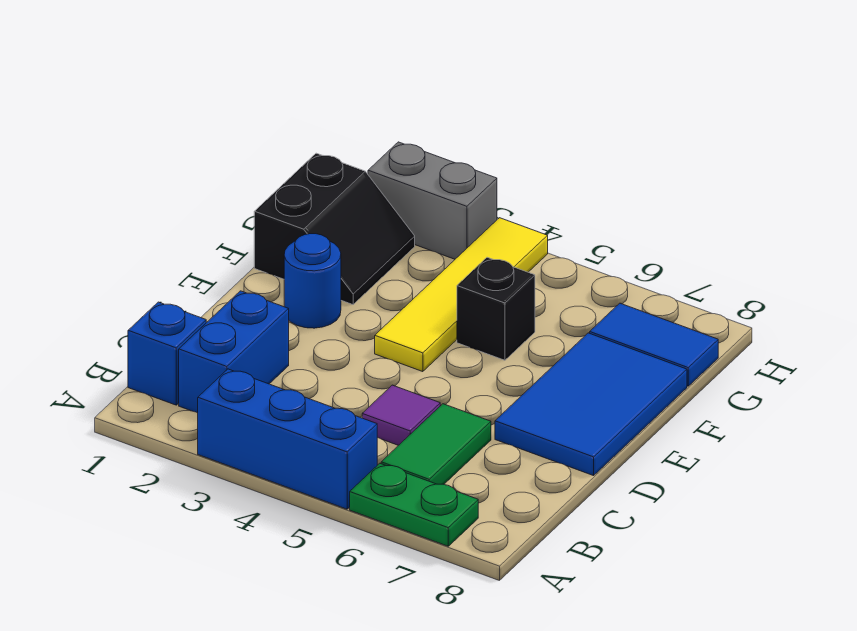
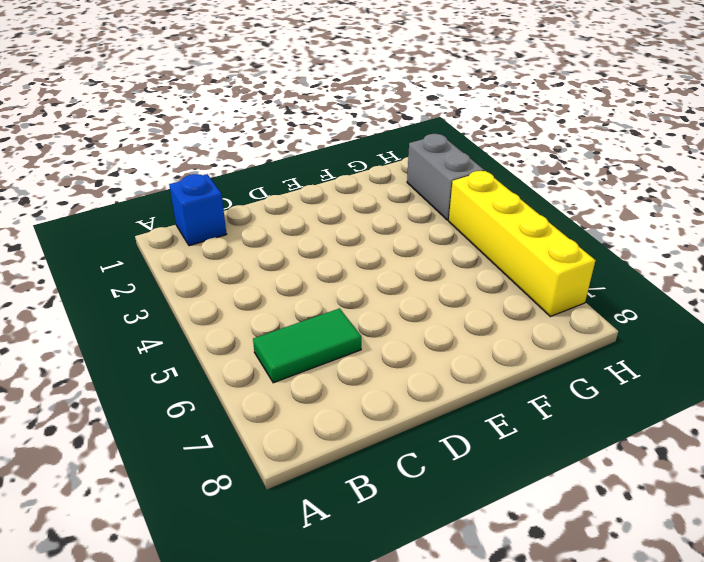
yellow brick H4:H7 level 1 -> yellow tile E4:H4 level 1
none -> blue brick A3:A5 level 1
none -> green plate A6:A7 level 1
none -> blue brick B2:C2 level 1

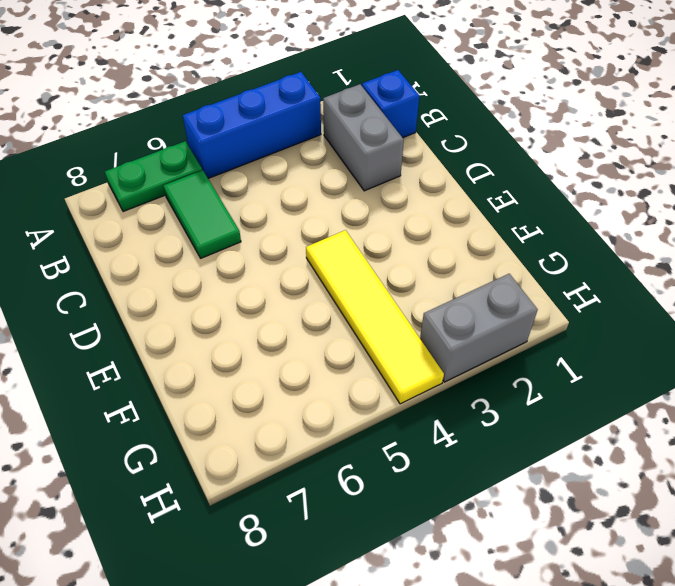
grey brick B2:C2 level 1 -> blue brick B2:C2 level 1
none -> purple tile C5 level 1
none -> blue tile D7:F8 level 1
none -> blue round brick E2 level 1

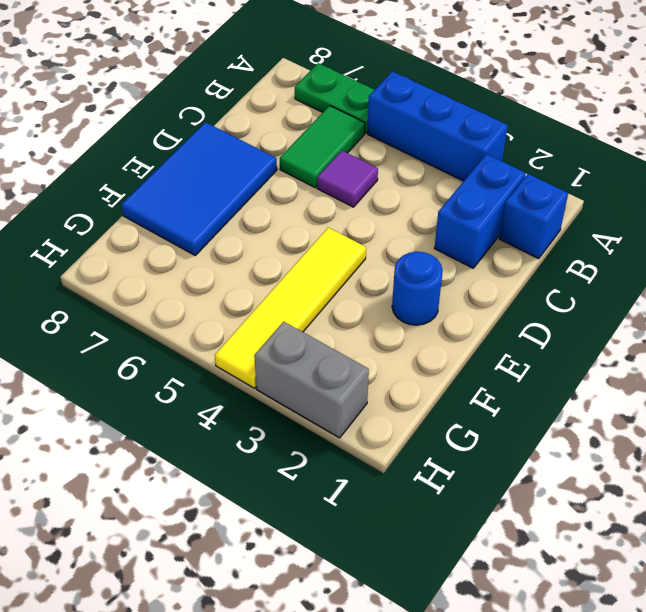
none -> black slope F1:G2 level 1 top 1
none -> black brick F5 level 1
none -> blue tile G7:G8 level 1

